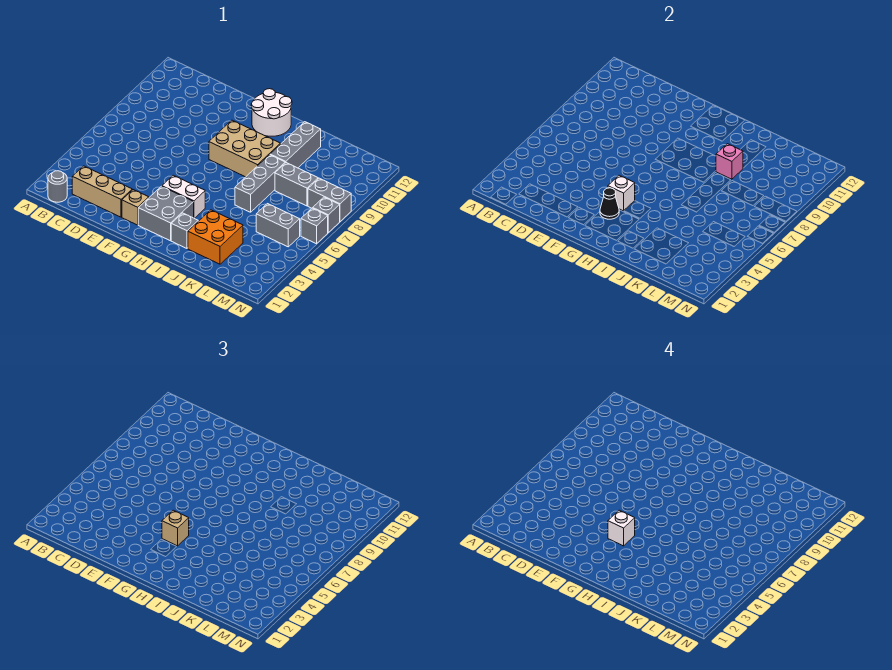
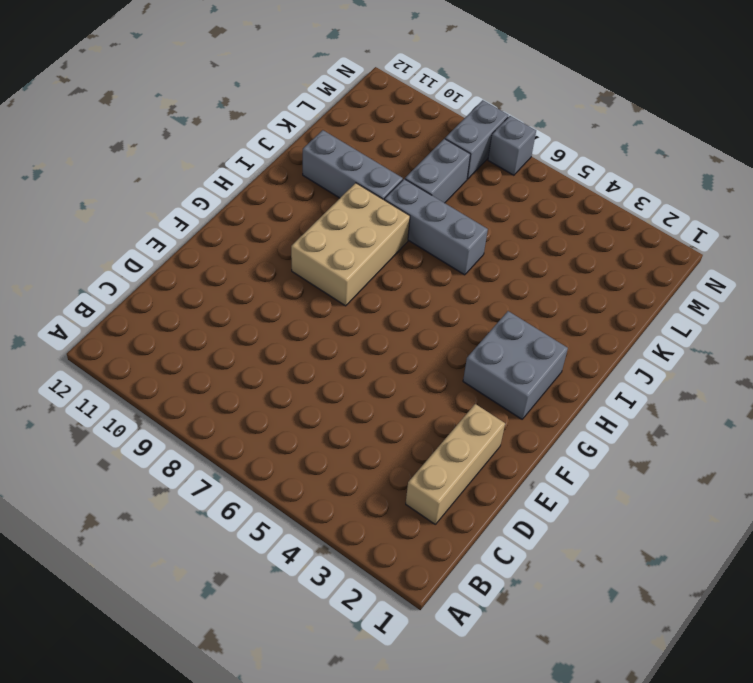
none -> grey round brick B1 level 1
none -> tan brick F2 level 1
none -> white brick G4:H4 level 1

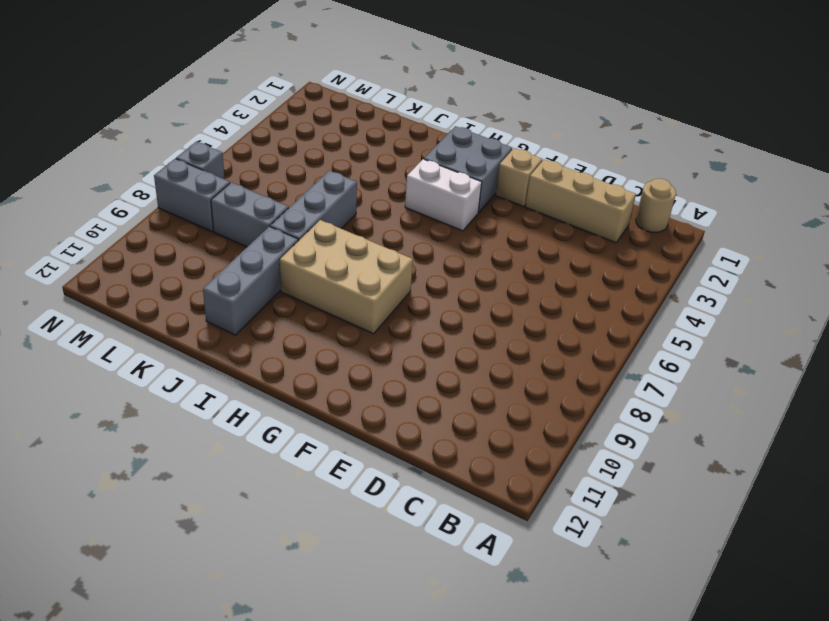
tan round brick B1 level 1 -> grey round brick B1 level 1
none -> white round brick G11:H12 level 1
none -> grey brick I2 level 1
none -> orange brick J2:K3 level 1

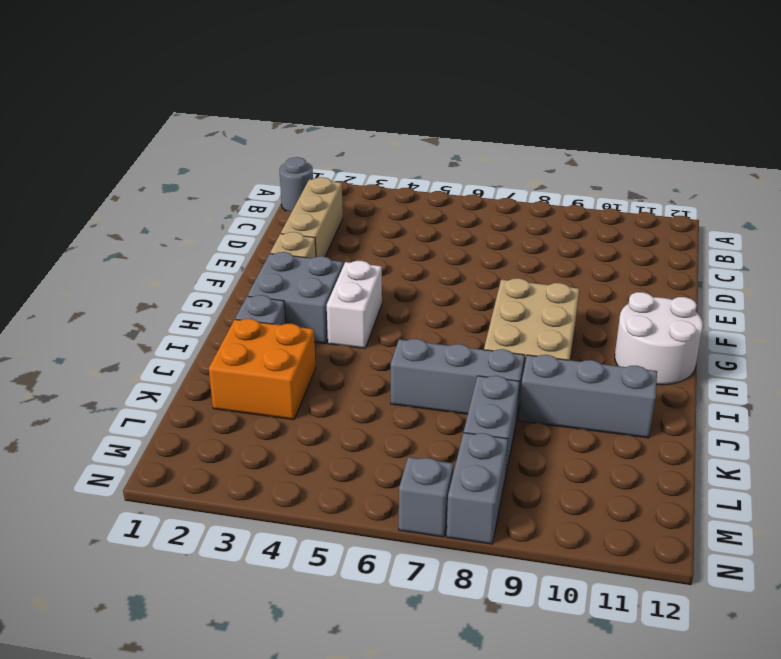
none -> grey brick L5:M5 level 1
none -> grey brick N6 level 1
none -> black cone G3 level 2

